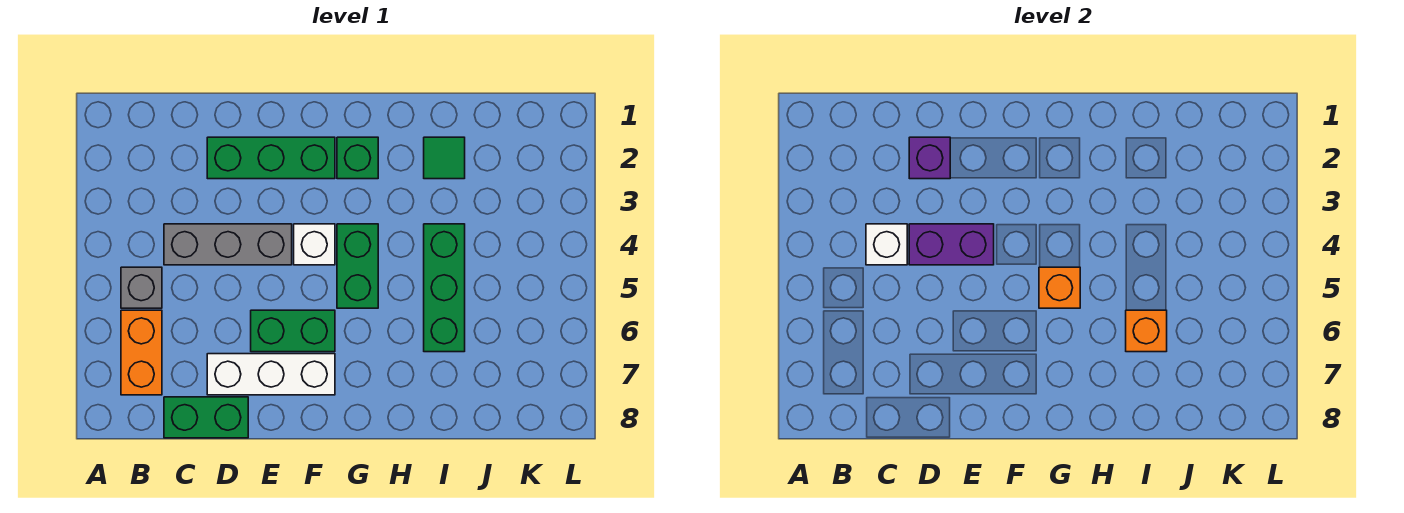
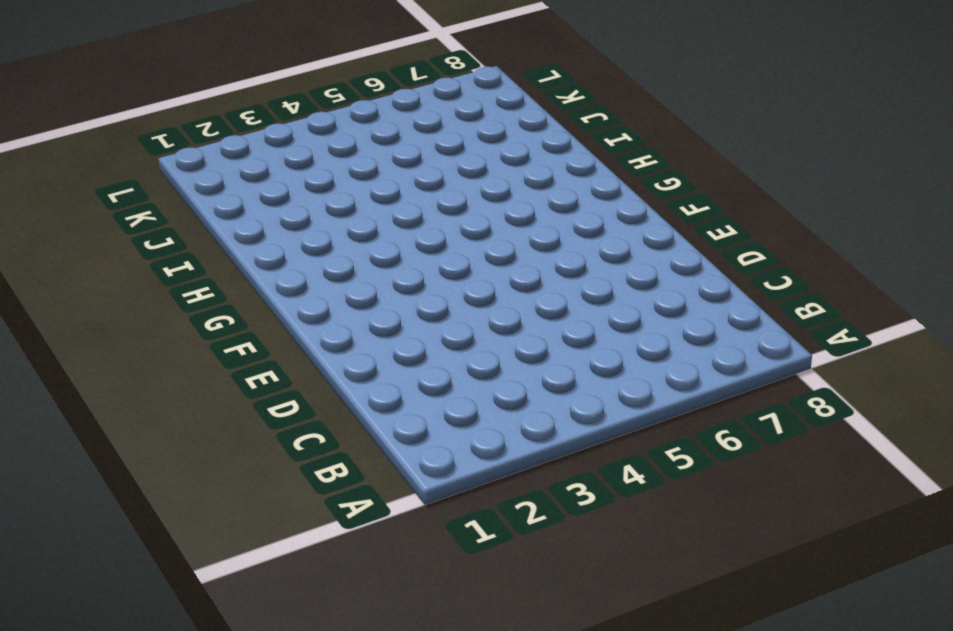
none -> grey brick B5 level 1
none -> orange brick B6:B7 level 1
none -> grey brick C4:E4 level 1

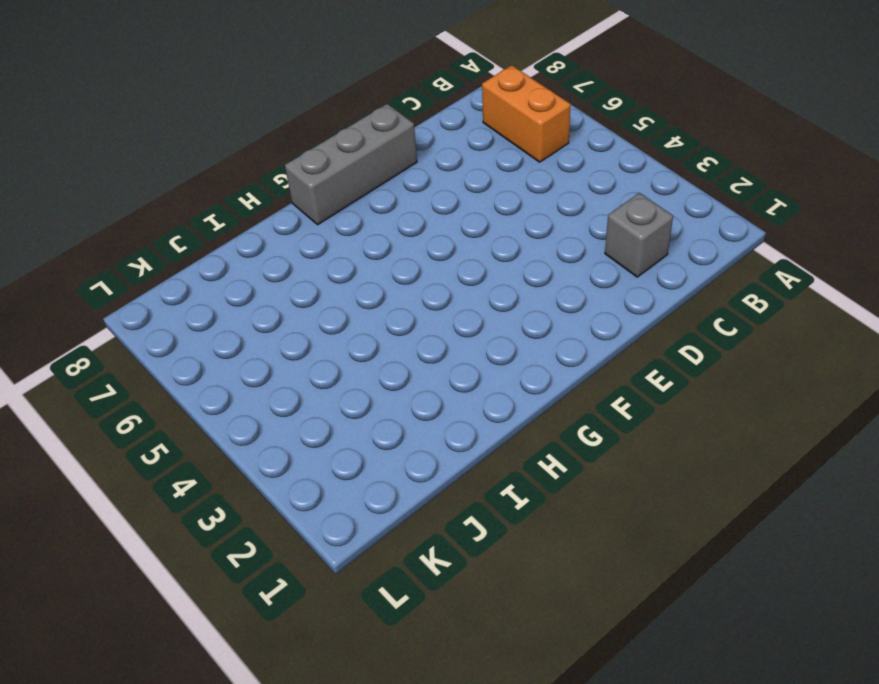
grey brick C2 level 1 -> grey brick B5 level 1
grey brick E8:G8 level 1 -> grey brick C4:E4 level 1
none -> green brick C8:D8 level 1
none -> green brick D2:F2 level 1
none -> white brick D7:F7 level 1

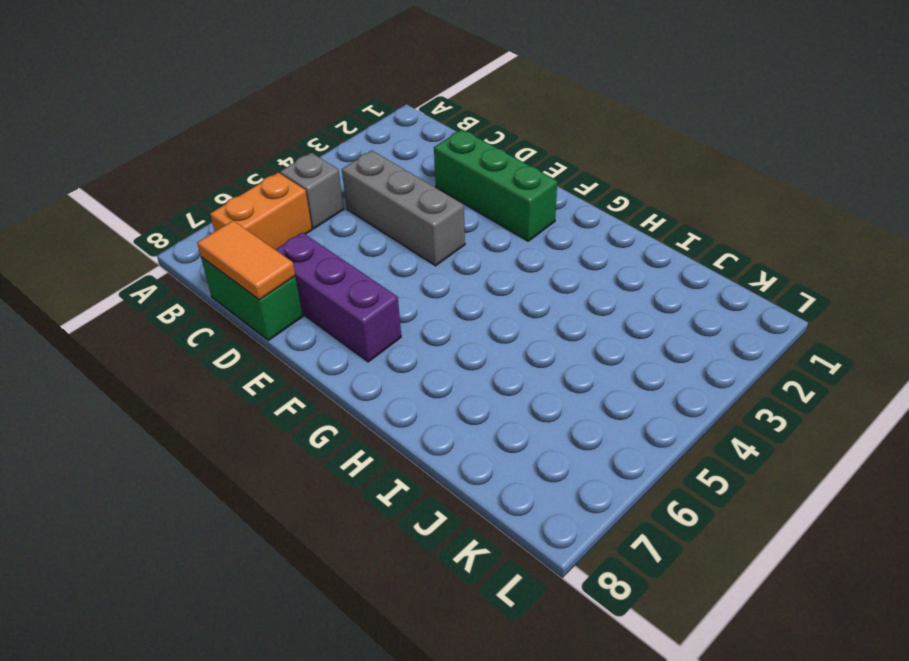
orange tile C8:D8 level 2 -> none
purple brick D7:F7 level 1 -> white brick D7:F7 level 1
none -> green brick E6:F6 level 1
none -> white brick F4 level 1
none -> green brick G2 level 1

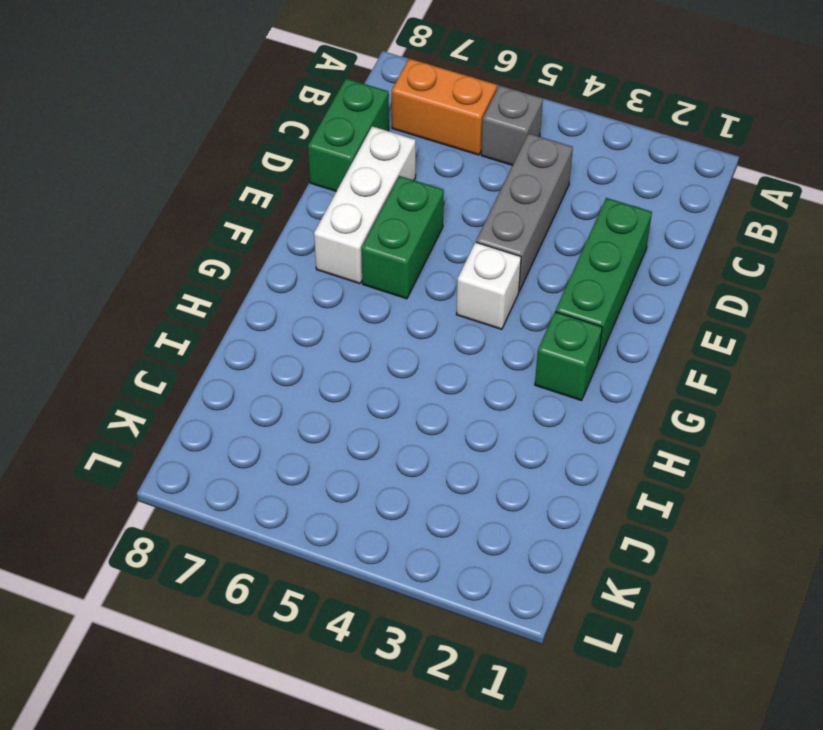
none -> green brick G4:G5 level 1
none -> green tile I2 level 1
none -> green brick I4:I6 level 1

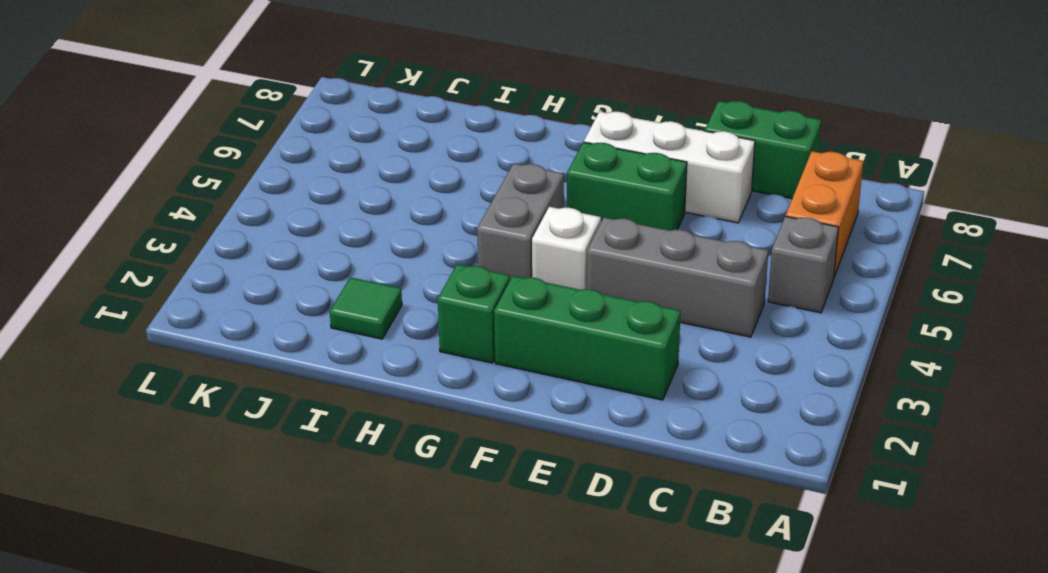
grey brick G4:G5 level 1 -> green brick G4:G5 level 1
none -> green brick I4:I6 level 1
none -> white brick C4 level 2
none -> purple brick D2 level 2

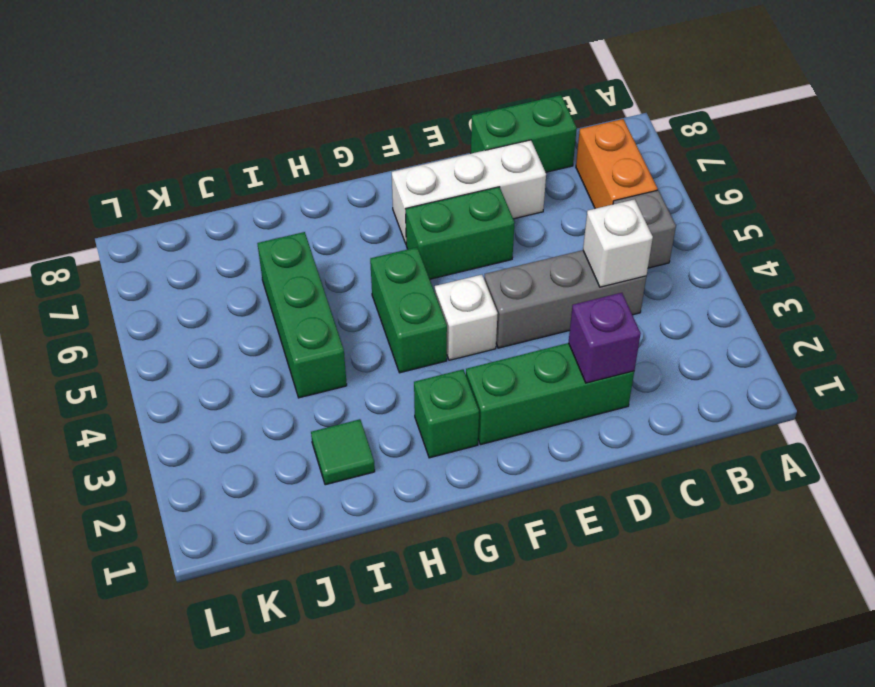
none -> purple brick D4:E4 level 2
none -> orange brick G5 level 2
none -> orange brick I6 level 2

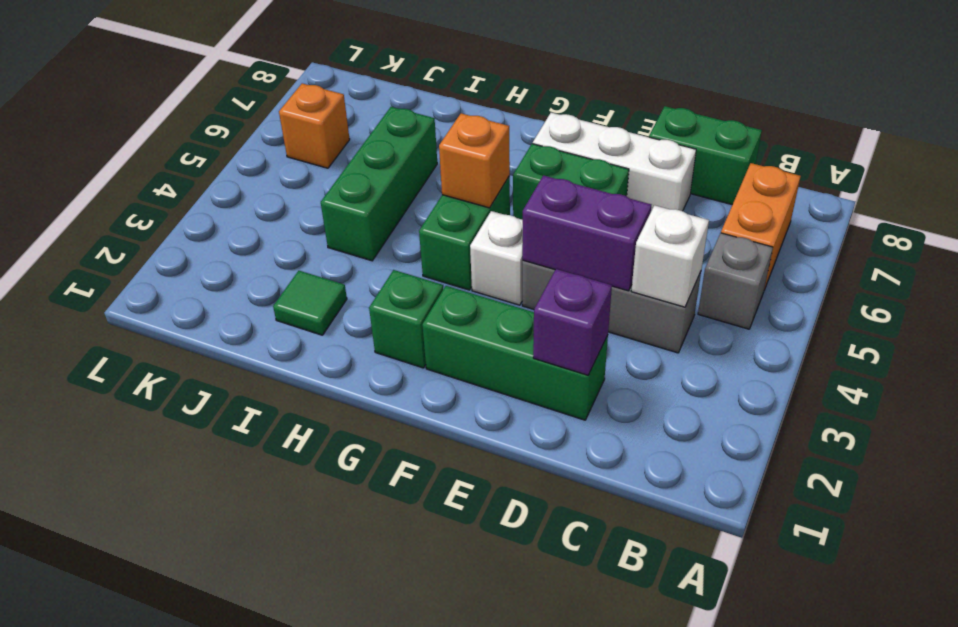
orange brick K6 level 1 -> orange brick I6 level 2

